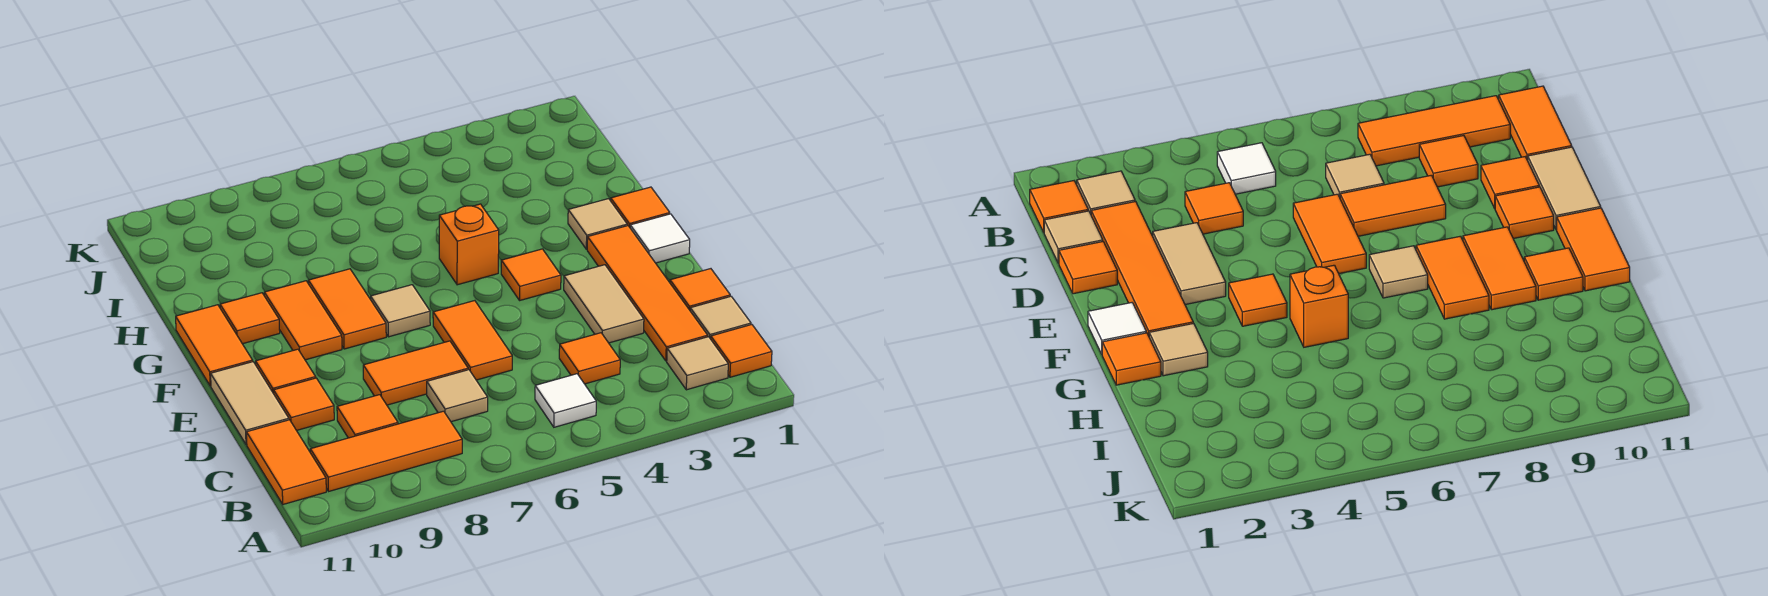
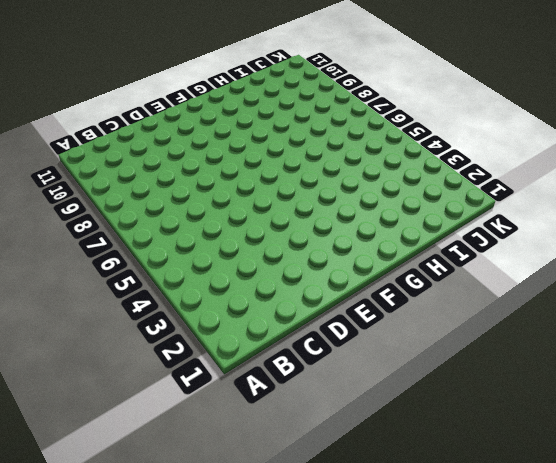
none -> orange tile B1 level 1
none -> tan tile B2 level 1
none -> white tile B5 level 1

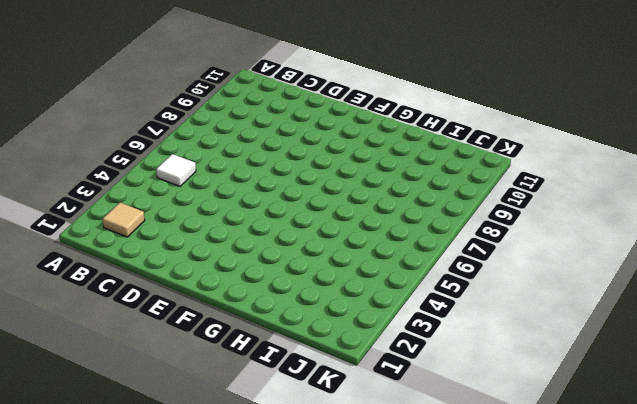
none -> orange tile B1 level 1
none -> orange tile B8:B10 level 1
none -> orange tile B11:C11 level 1

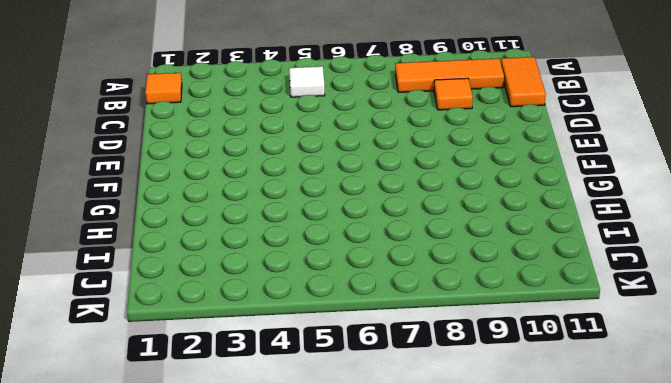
none -> tan tile B2 level 1
none -> tan tile C1 level 1
none -> orange tile C2:F2 level 1

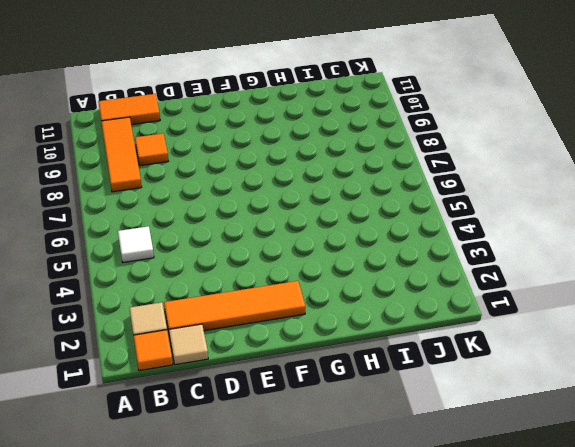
none -> orange tile C4 level 1
none -> tan tile C7 level 1
none -> orange tile D1 level 1

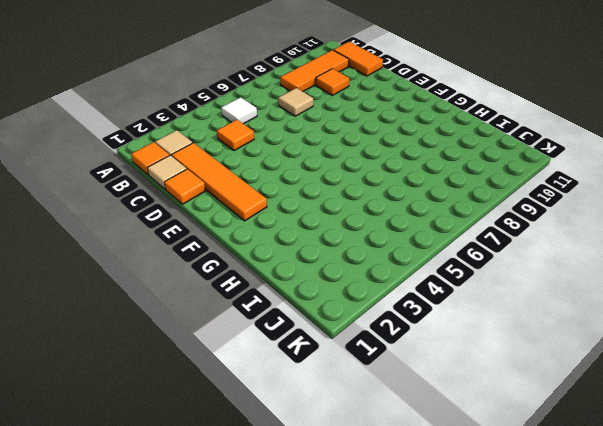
none -> tan tile D3:E3 level 1
none -> orange tile D6:E6 level 1
none -> orange tile D7:D8 level 1

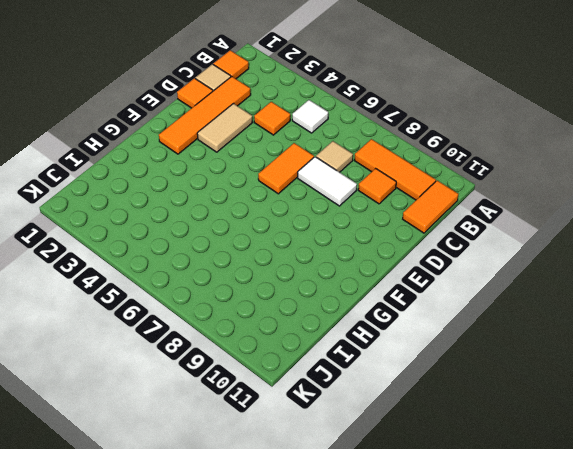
white tile D7:D8 level 1 -> orange tile D7:D8 level 1
none -> tan tile B2 level 1
none -> orange tile D10 level 1
none -> tan tile D11:E11 level 1

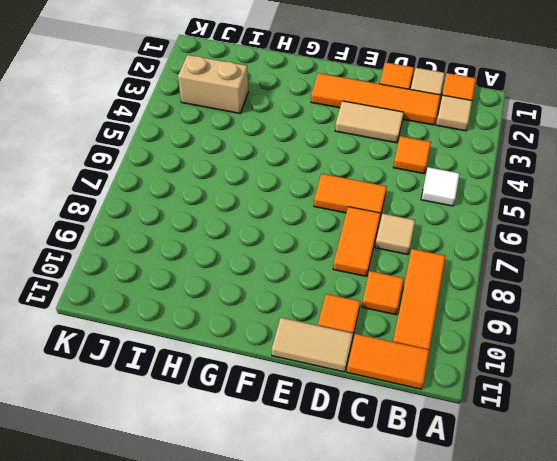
tan brick I3:J3 level 1 -> none
none -> orange tile E10 level 1
none -> white tile F1 level 1
none -> orange tile F4 level 1

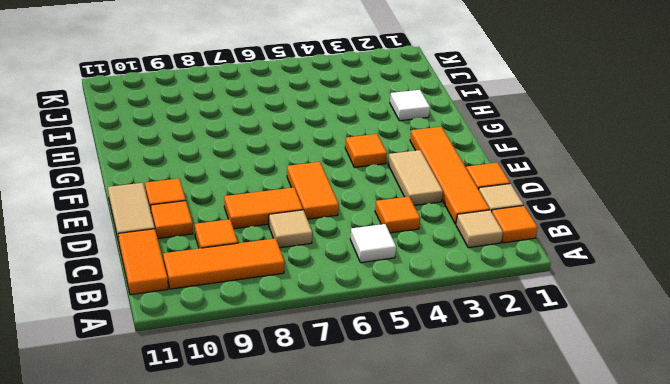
white tile H2 level 1 -> white tile F1 level 1
none -> tan tile F7 level 1
none -> orange tile F8:G8 level 1
none -> orange tile F9:G9 level 1

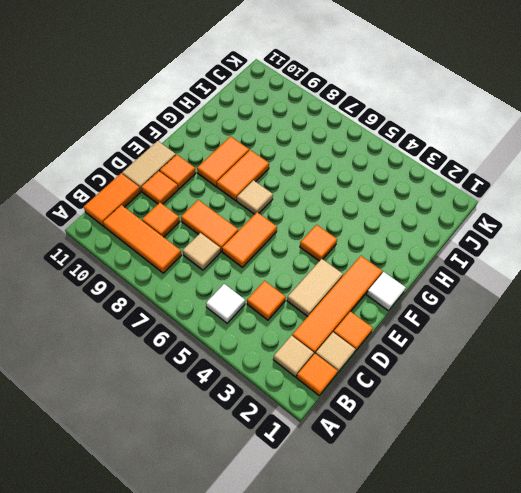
none -> orange tile F11:G11 level 1
none -> orange tile G1 level 1
none -> tan tile G2 level 1

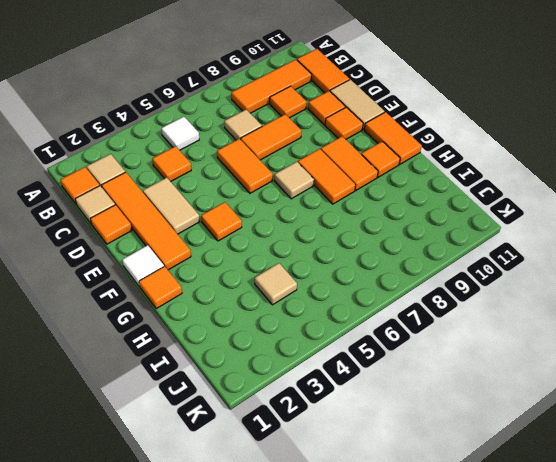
tan tile I4 level 1 -> tan tile G2 level 1
none -> orange brick G5 level 1

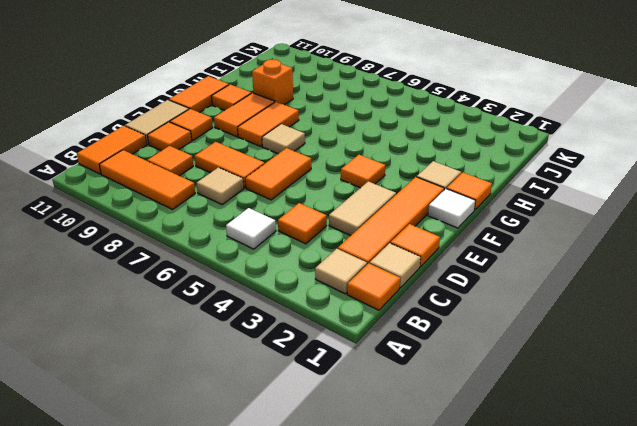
orange brick H9 level 1 -> orange brick G5 level 1

